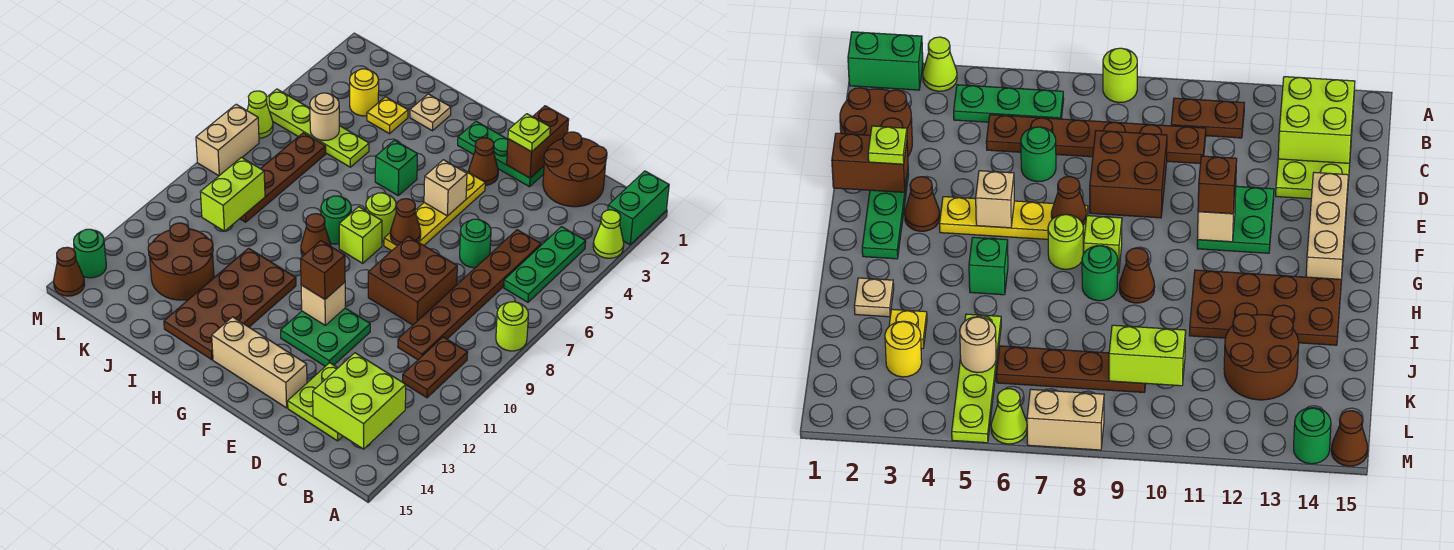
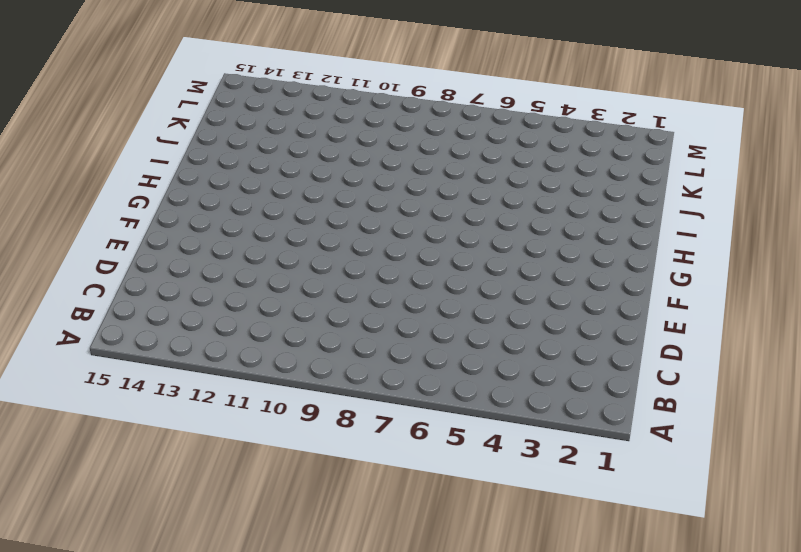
none -> green brick A1:A2 level 1
none -> lime cone A3 level 1
none -> lime round brick A8 level 1
none -> green plate B4:B6 level 1

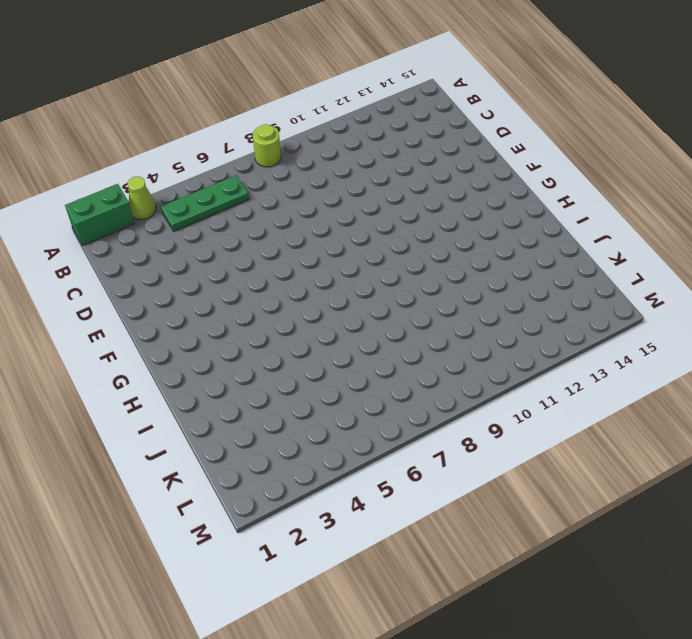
none -> brown plate B10:B11 level 1
none -> brown round brick C1:D2 level 1
none -> brown plate C5:C10 level 1
none -> lime plate C13:D14 level 1

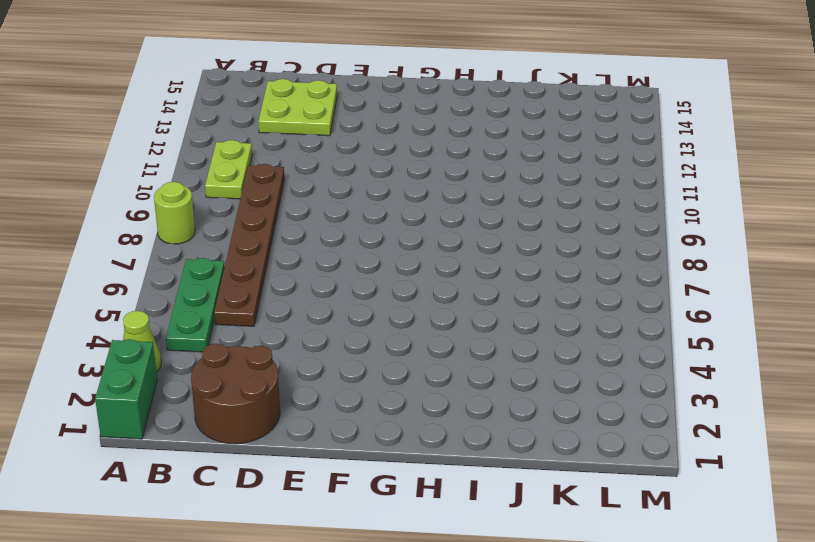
lime plate B10:B11 level 1 -> brown plate B10:B11 level 1
none -> green round brick D6 level 1
none -> brown brick D8:E9 level 1
none -> green plate E2:G2 level 1
none -> green plate E11:F12 level 1

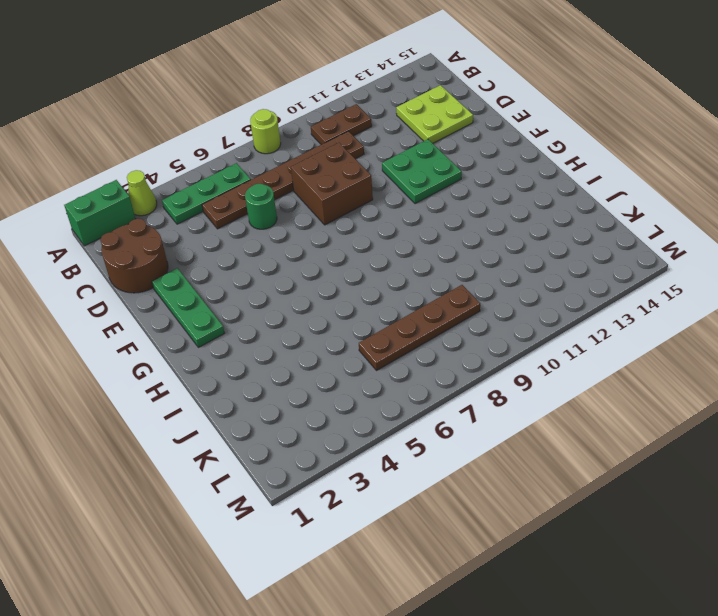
none -> tan brick E14:G14 level 1
none -> brown cone F3 level 1
none -> yellow plate F4:F7 level 1
none -> lime round brick G7 level 1

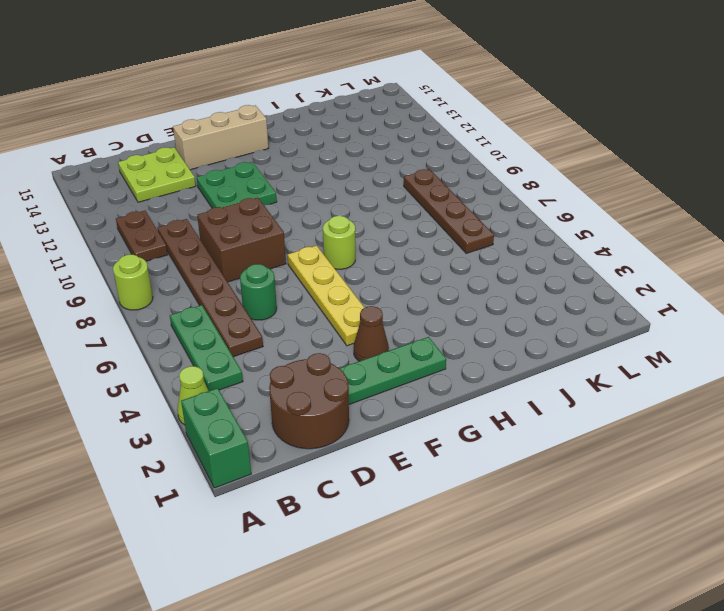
none -> lime brick G8 level 1
none -> green brick H5 level 1
none -> green round brick H8 level 1
none -> brown cone H9 level 1

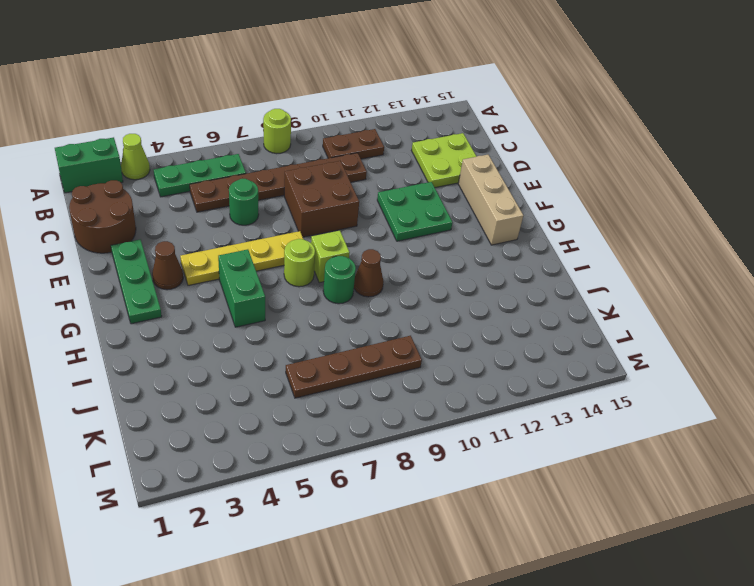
green brick G5:H5 level 1 -> green brick H5 level 1
none -> brown plate H11:I14 level 1
none -> tan plate I2 level 1
none -> yellow plate J3 level 1
none -> lime plate J5:M5 level 1

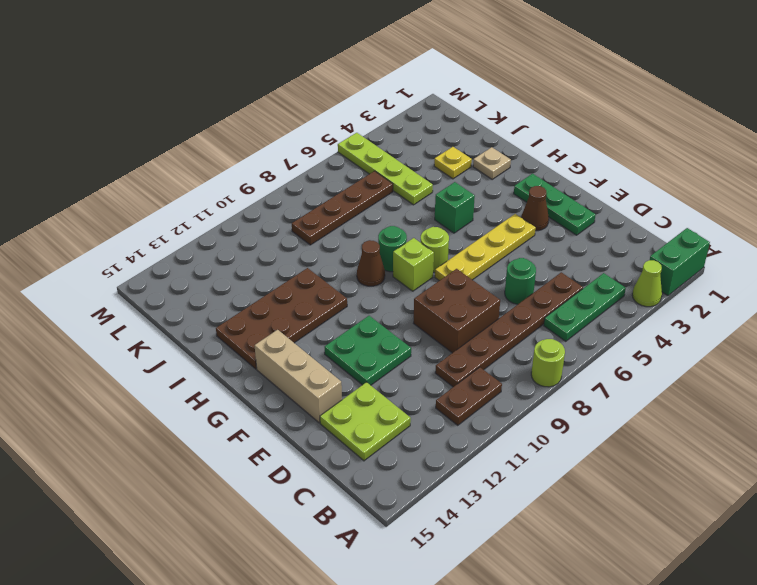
none -> brown round brick C1:D2 level 1
none -> brown round brick J12:K13 level 1
none -> yellow round brick K3 level 1
none -> lime cone M6 level 1

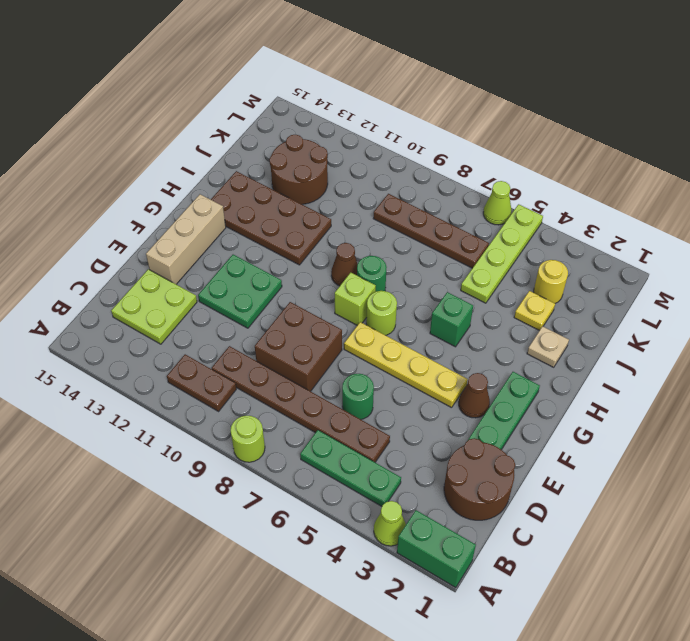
none -> tan brick M7:M8 level 1
none -> green round brick M14 level 1
none -> brown cone M15 level 1
none -> lime brick B13:C14 level 2

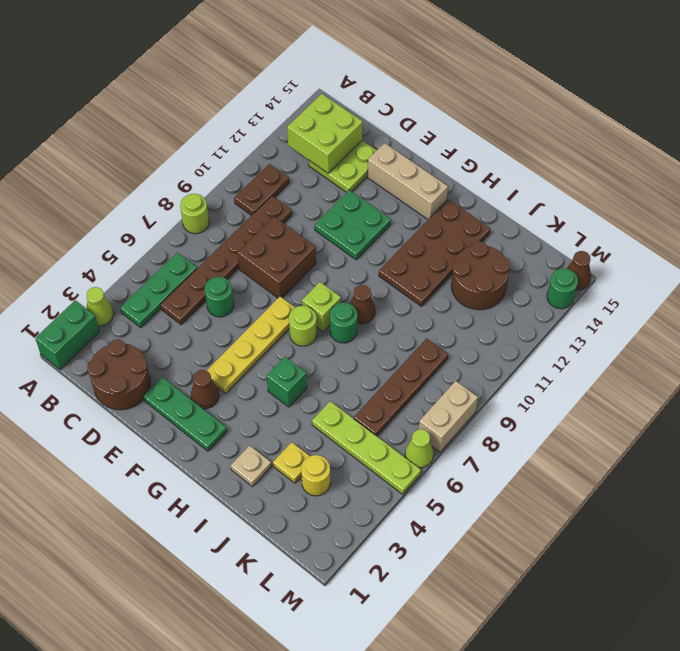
none -> brown brick E1:E2 level 2
none -> tan brick F5 level 2
none -> brown cone F7 level 2
none -> tan brick F11 level 2

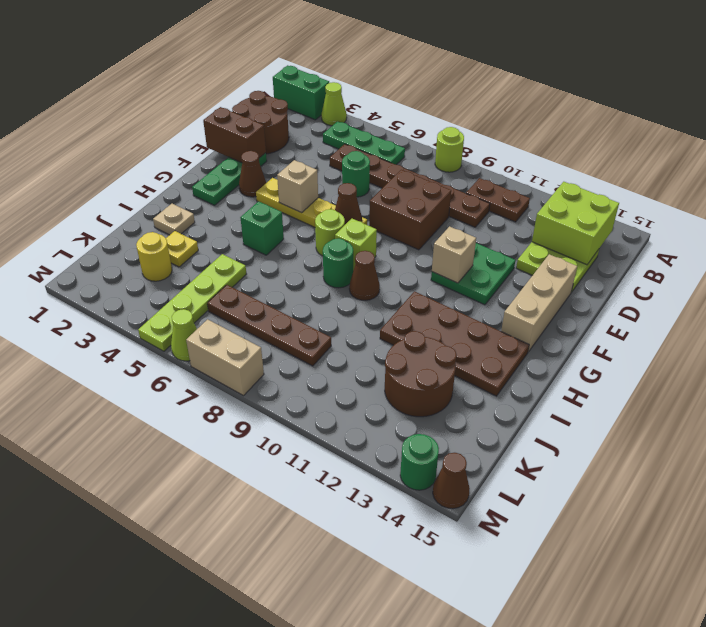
none -> tan round brick K5 level 2
none -> lime brick K9:K10 level 2
none -> lime plate E2 level 3
none -> brown brick F11 level 3

